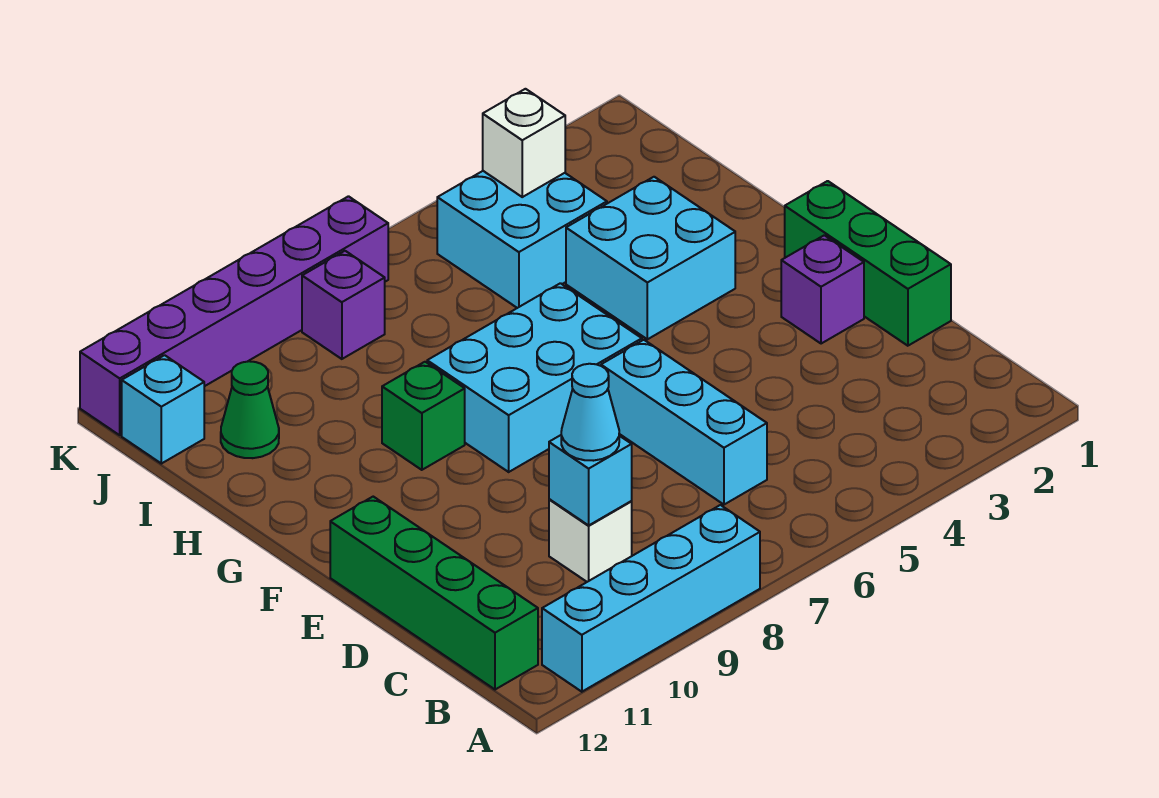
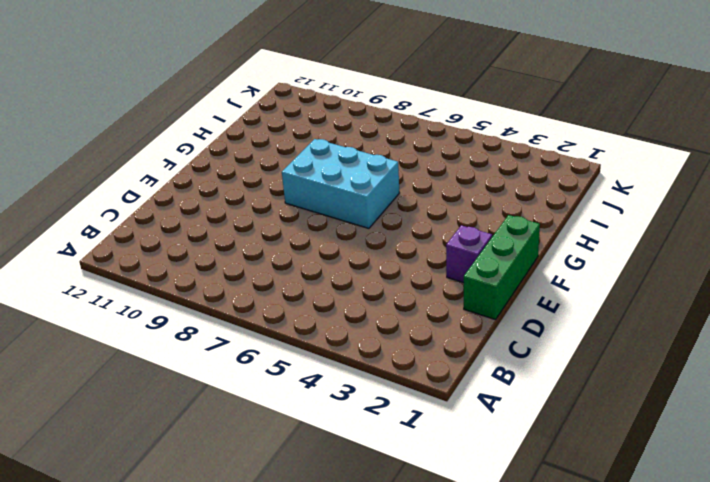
none -> cyan brick A8:A11 level 1
none -> green brick B12:E12 level 1
none -> cyan brick C6:E6 level 1

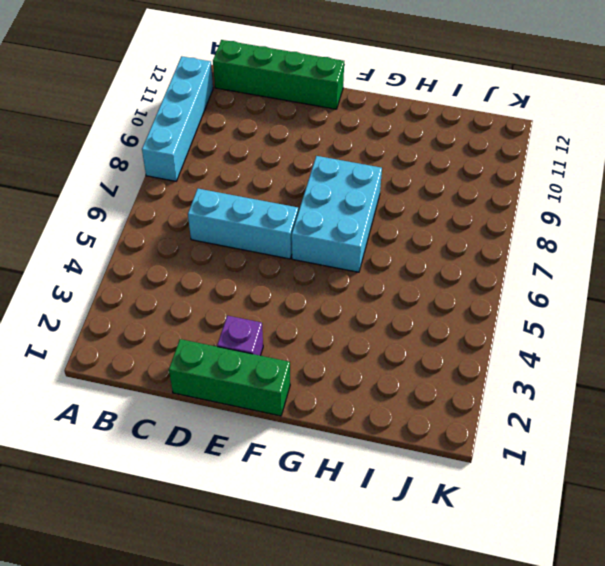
none -> white brick C9 level 1
none -> cyan brick G3:H4 level 1
none -> green brick G9 level 1

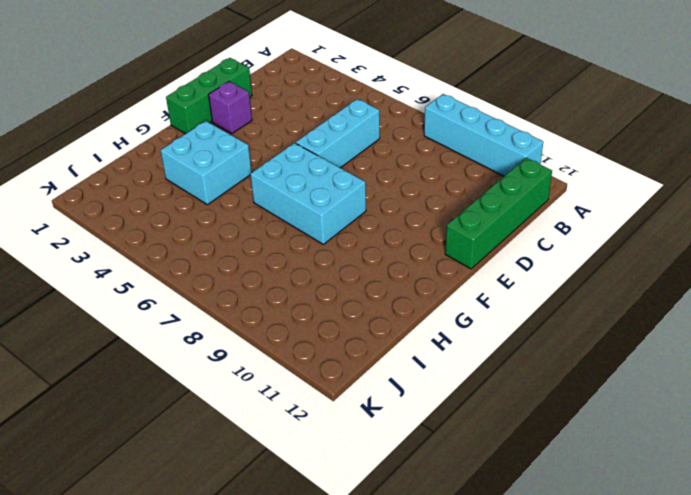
none -> white brick C9 level 1
none -> green brick G9 level 1
none -> cyan brick I4:J5 level 1

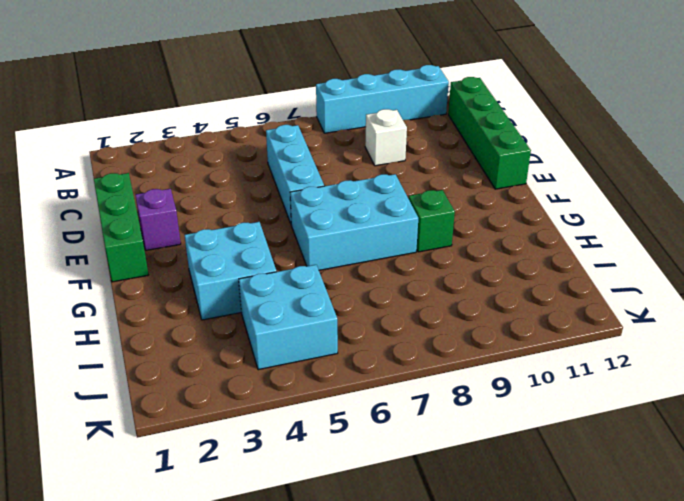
none -> green cone I11 level 1
none -> purple brick J8 level 1
none -> cyan brick J12 level 1

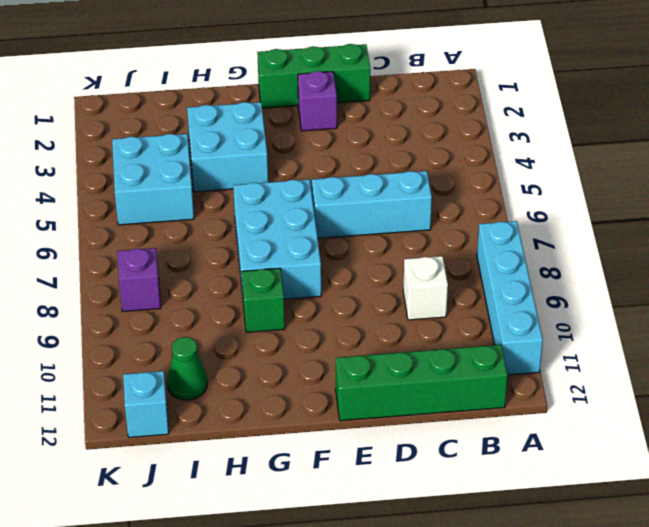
none -> purple brick K7:K12 level 1
none -> cyan brick C9 level 2
none -> white brick J4 level 2

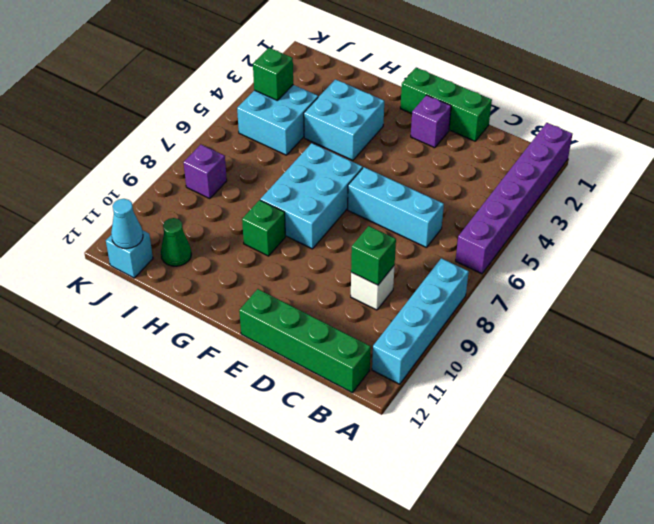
purple brick A1:A6 level 1 -> purple brick K7:K12 level 1
green brick C9 level 2 -> cyan brick C9 level 2
green brick J4 level 2 -> white brick J4 level 2
cyan cone J12 level 2 -> cyan cone C9 level 3

